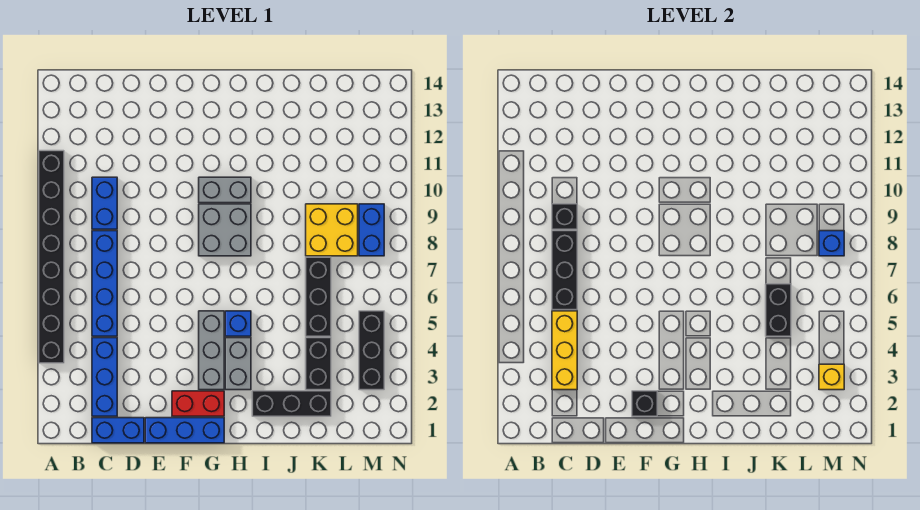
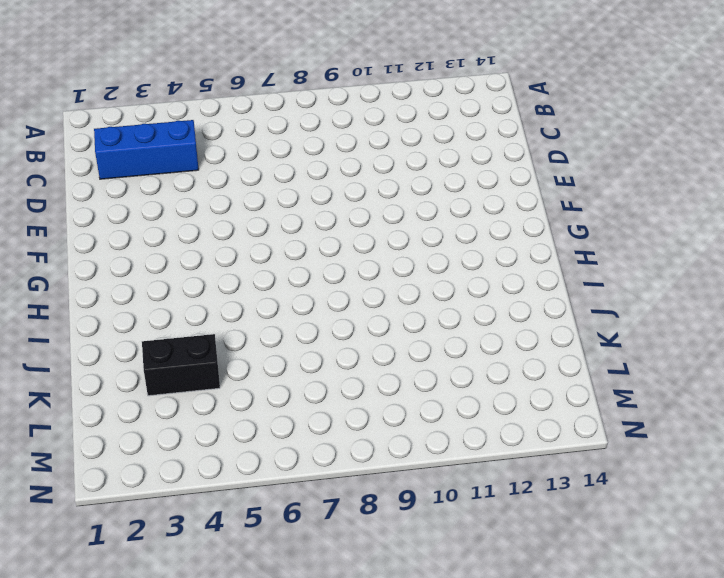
none -> black brick A4:A11 level 1
none -> blue brick C1:D1 level 1
none -> blue brick C5:C8 level 1

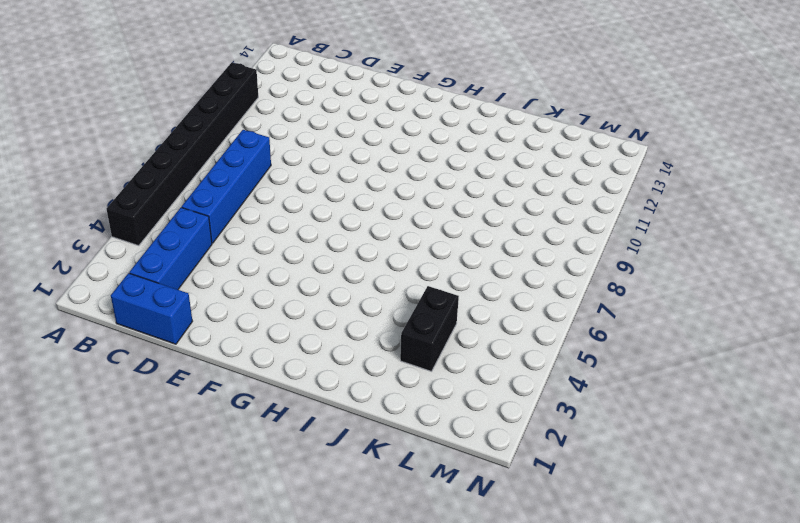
none -> blue brick C9:C10 level 1
none -> blue brick E1:G1 level 1
none -> red brick F2:G2 level 1

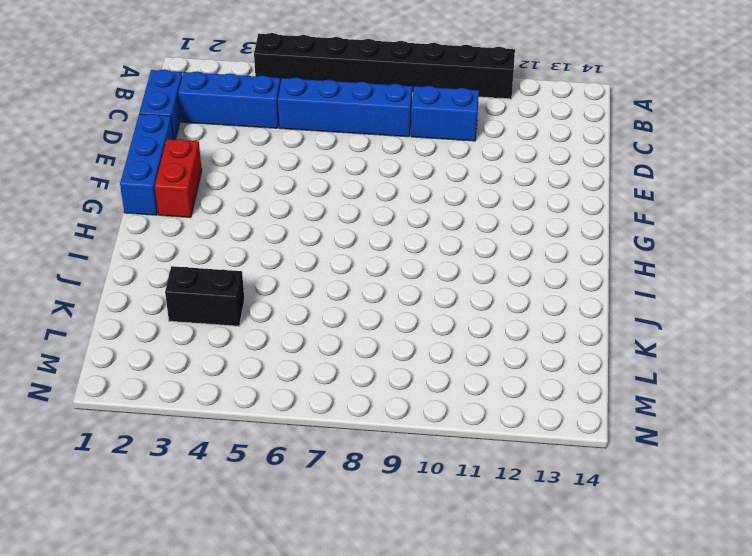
none -> grey brick G3:G5 level 1
none -> grey brick G8:H9 level 1
none -> grey brick G10:H10 level 1

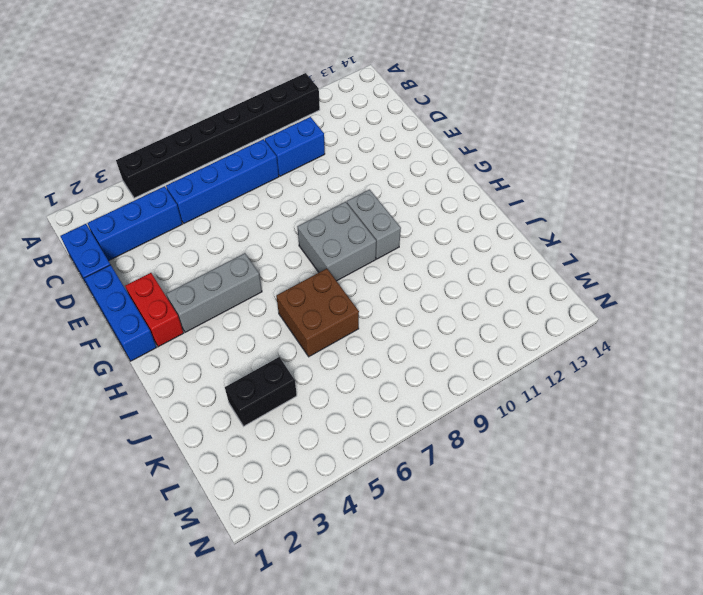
brown brick I6:J7 level 1 -> none
none -> grey brick H3:H4 level 1
none -> blue brick H5 level 1
none -> black brick I2:K2 level 1

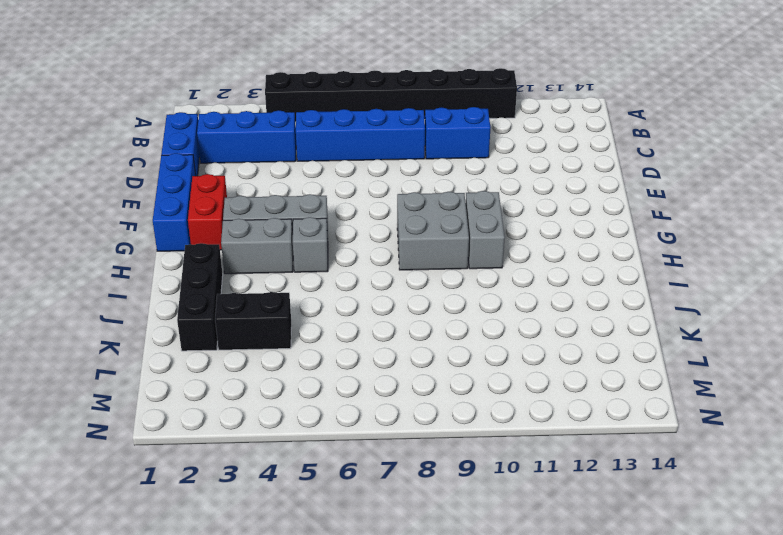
grey brick H5 level 1 -> blue brick H5 level 1
none -> black brick K5:K7 level 1
none -> yellow brick K8:L9 level 1
none -> black brick M3:M5 level 1

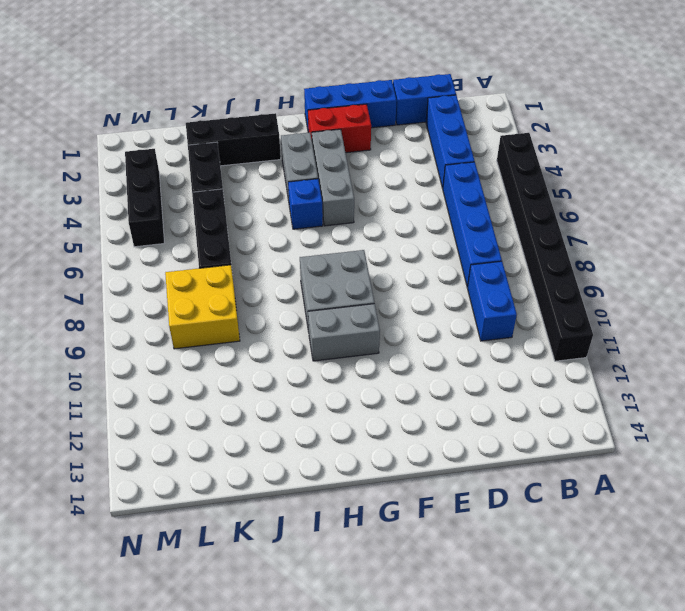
none -> blue brick M8:M9 level 1
none -> yellow brick C3:C5 level 2
none -> black brick C6:C8 level 2

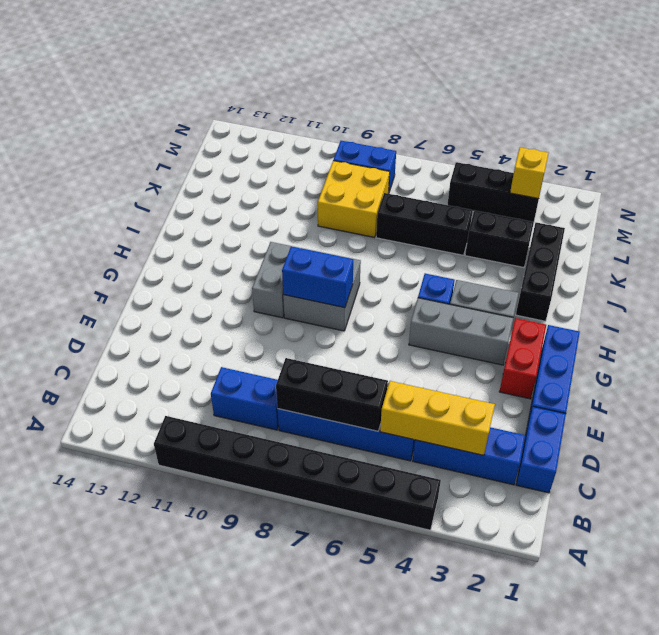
blue brick G8:G9 level 2 -> none
none -> black brick C9 level 2
none -> black brick F2 level 2
none -> black brick K5:K6 level 2

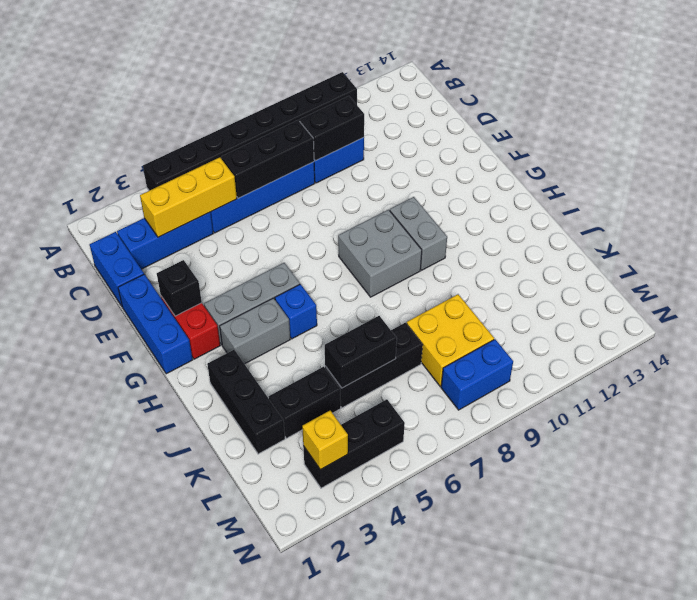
black brick C9:C10 level 2 -> black brick C9 level 2
none -> blue brick M8 level 2

